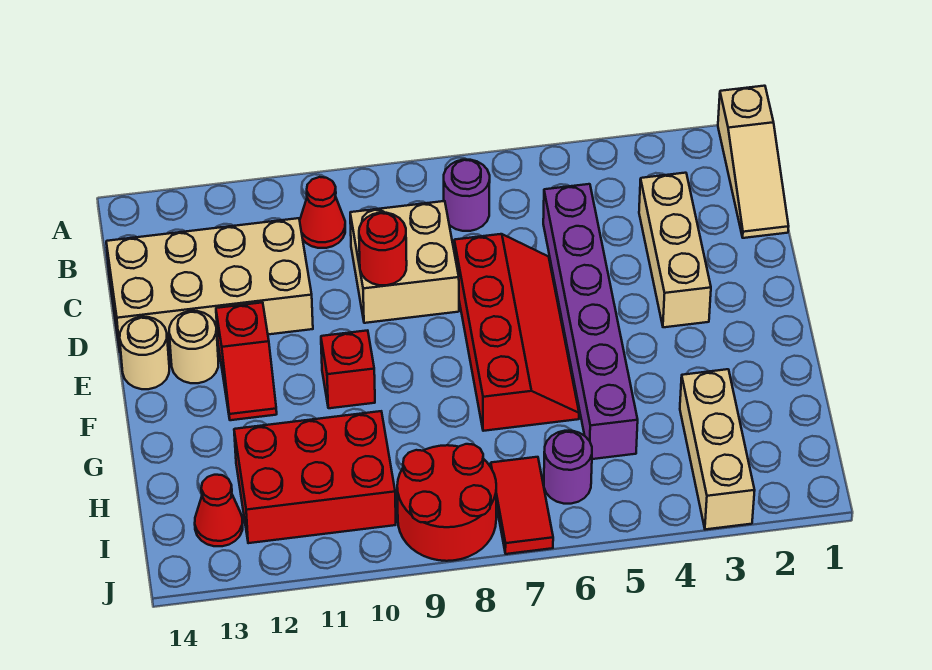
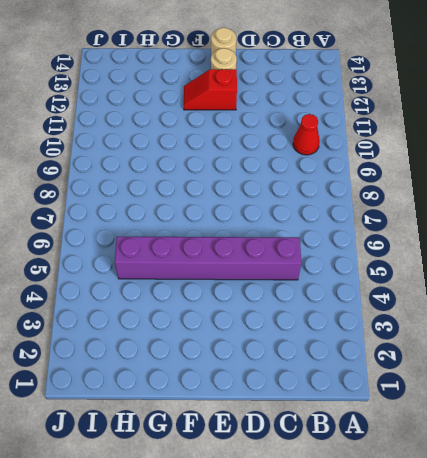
none -> tan slope A1:C1 level 1 top A
none -> purple round brick B7 level 1
none -> tan brick C3:E3 level 1

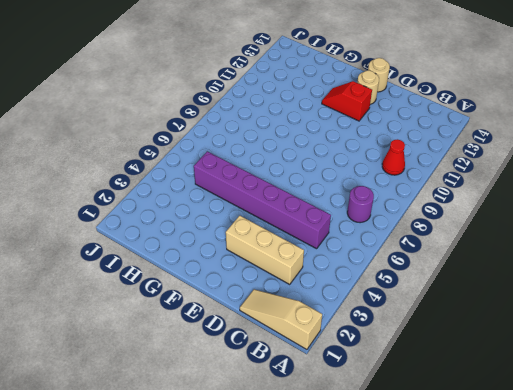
none -> tan brick C8:D9 level 1
none -> tan brick C11:D14 level 1
none -> red slope D6:G7 level 1 top 7

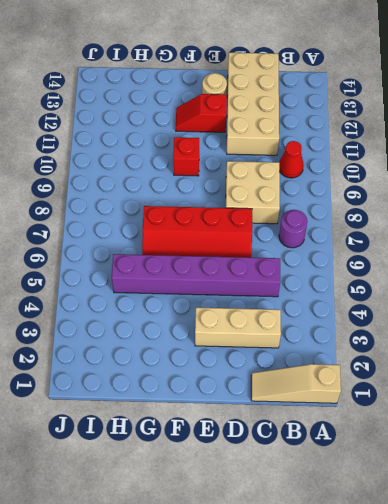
none -> tan round brick E14 level 1
none -> tan brick H3:J3 level 1
none -> red brick H10:I12 level 1

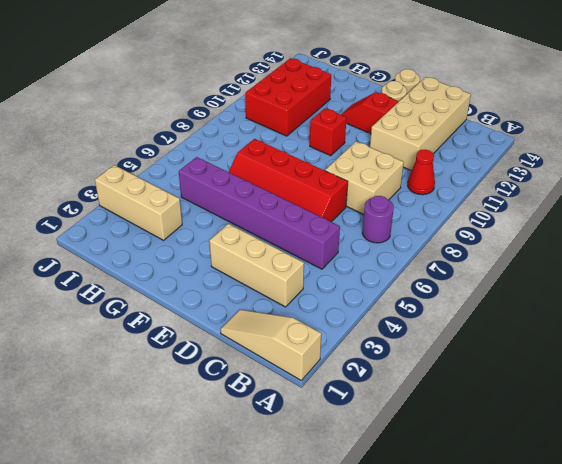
none -> purple round brick I6 level 1
none -> red tile I7:J7 level 1
none -> red round brick I8:J9 level 1

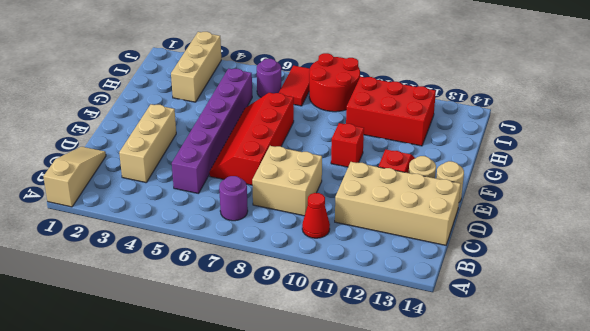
none -> red cone I13 level 1
none -> red round brick D9 level 2

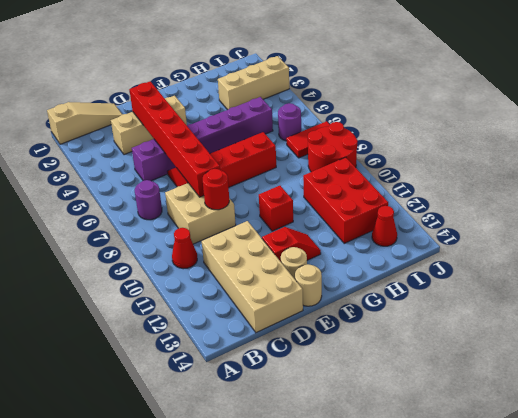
red brick D3:D8 level 2 -> none

